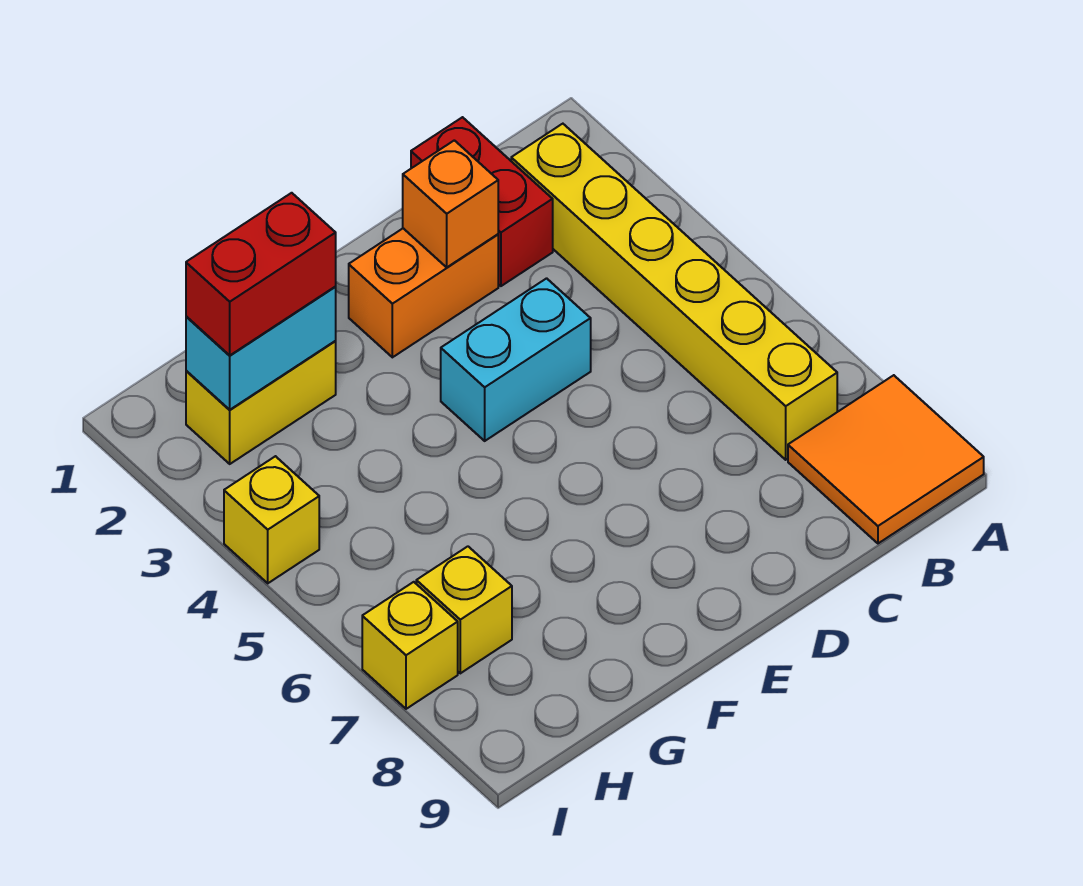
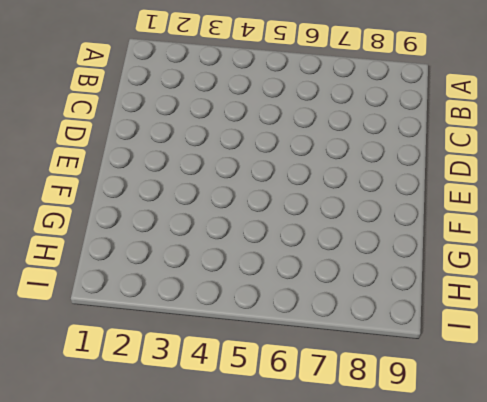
none -> orange tile A8:B9 level 1
none -> yellow brick B2:B7 level 1
none -> red brick C1:C2 level 1

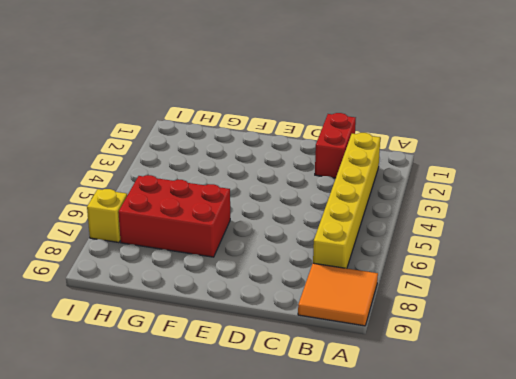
red brick F6:H7 level 1 -> yellow brick H7 level 1
none -> orange brick D2:E2 level 1
none -> cyan brick D4:E4 level 1
none -> yellow brick G2:H2 level 1

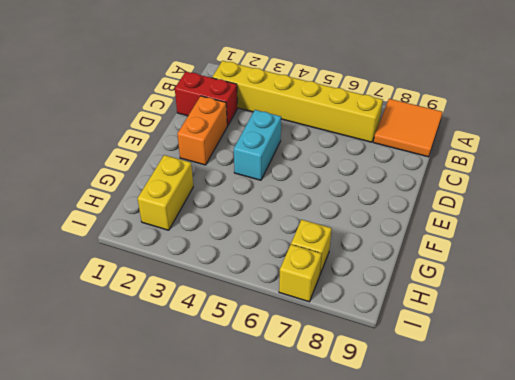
none -> yellow brick I4 level 1
none -> orange brick D2 level 2
none -> cyan brick G2:H2 level 2

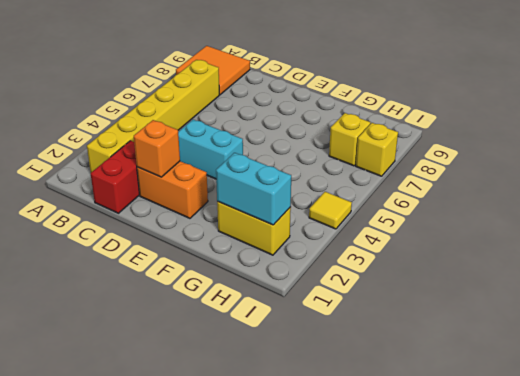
yellow tile I4 level 1 -> yellow brick I4 level 1
none -> red brick G2:H2 level 3

